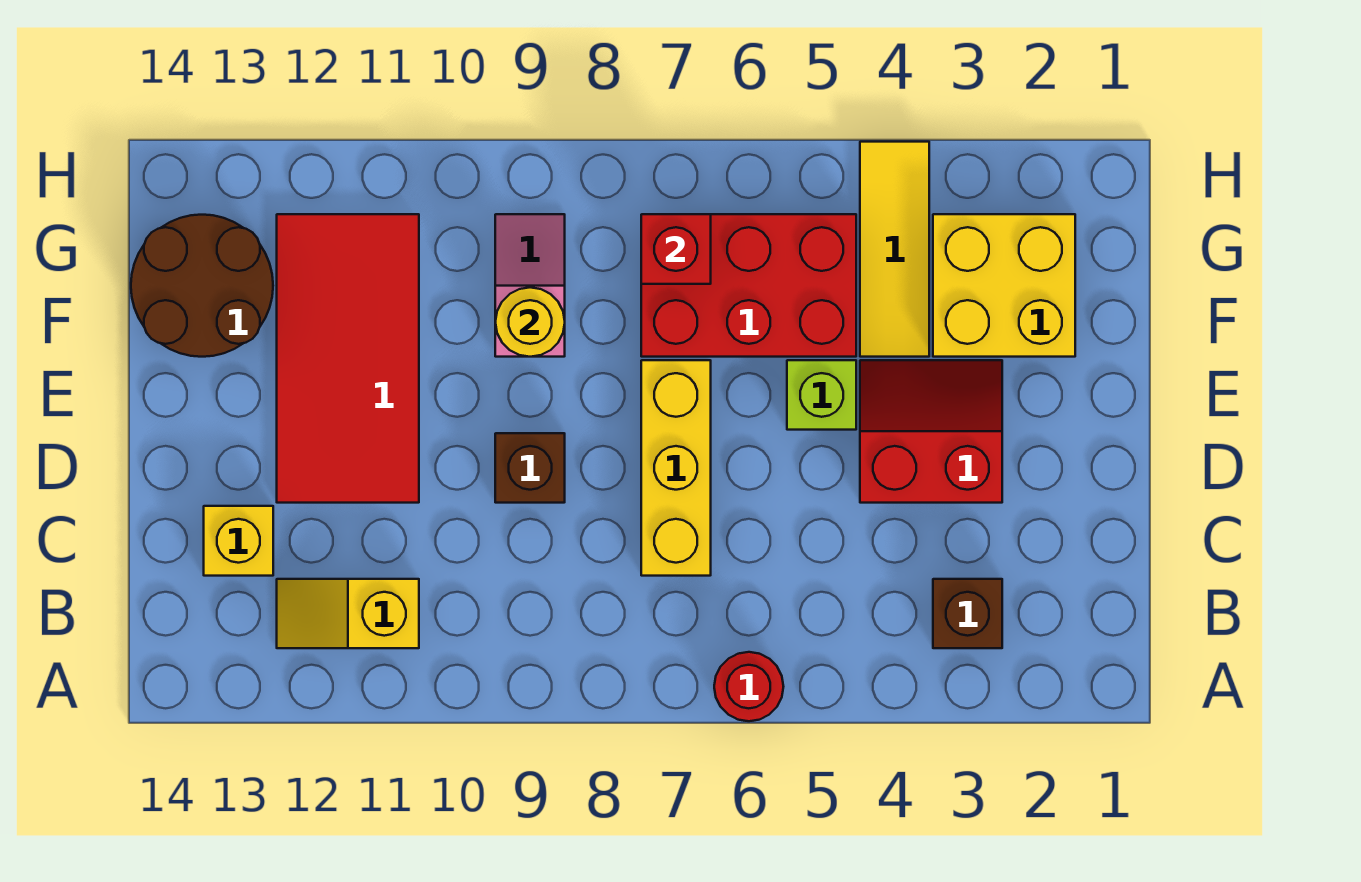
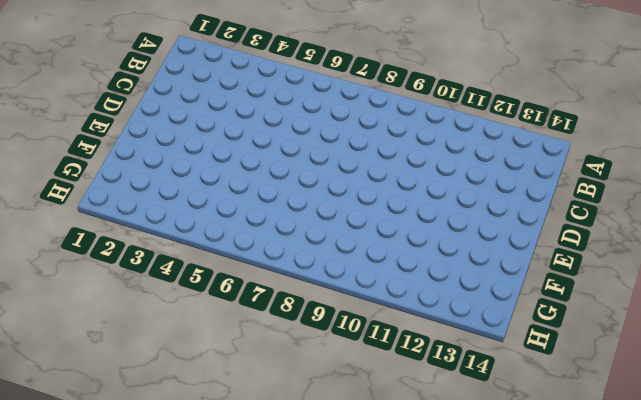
none -> red round brick A6 level 1
none -> brown brick B3 level 1
none -> yellow slope B11:B12 level 1 top 11

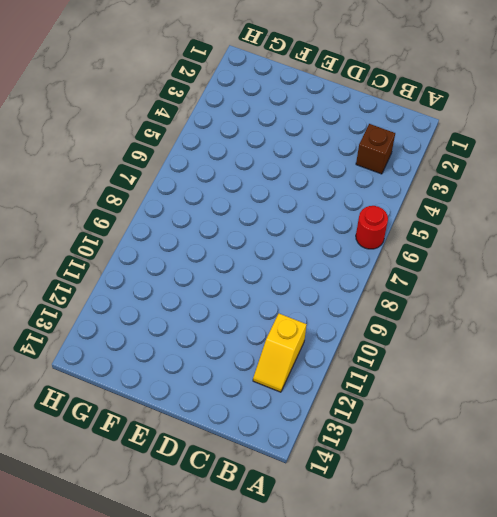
none -> yellow brick C7:E7 level 1
none -> yellow brick C13 level 1
none -> red slope D3:E4 level 1 top D

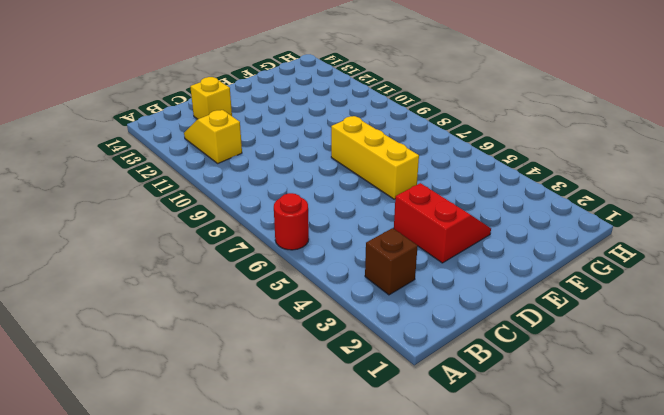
yellow brick E6:E8 level 1 -> yellow brick C7:E7 level 1
none -> brown brick D9 level 1
none -> red tile D11:G12 level 1
none -> lime brick E5 level 1

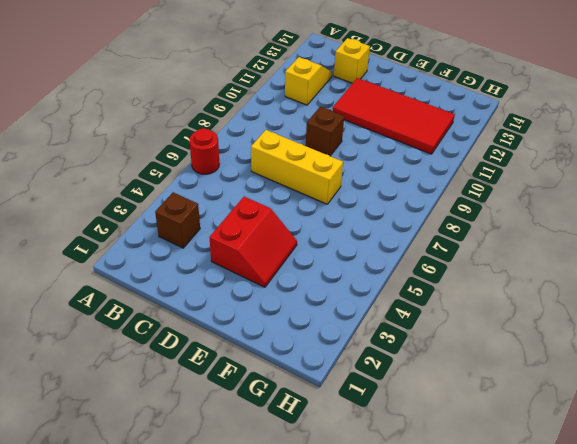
none -> lime brick E5 level 1
none -> yellow brick F2:G3 level 1
none -> yellow tile F4:H4 level 1

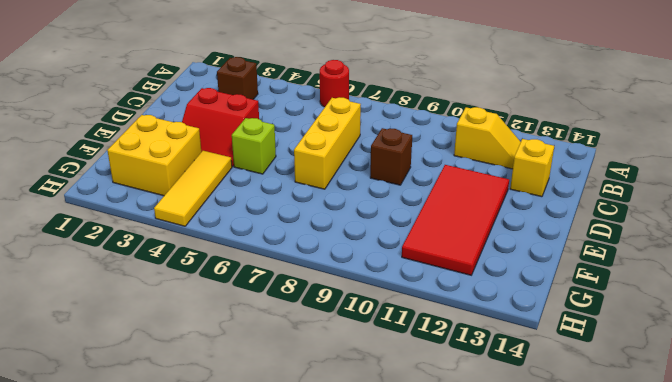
none -> red brick F5:G7 level 1
none -> pink slope F9:G9 level 1 top F
none -> brown round brick F13:G14 level 1

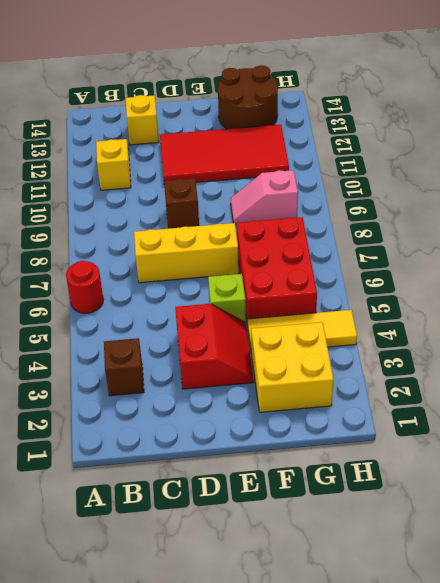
pink slope F9:G9 level 1 top G -> pink slope F9:G9 level 1 top F
none -> yellow round brick F9 level 2
none -> red brick G7 level 2

